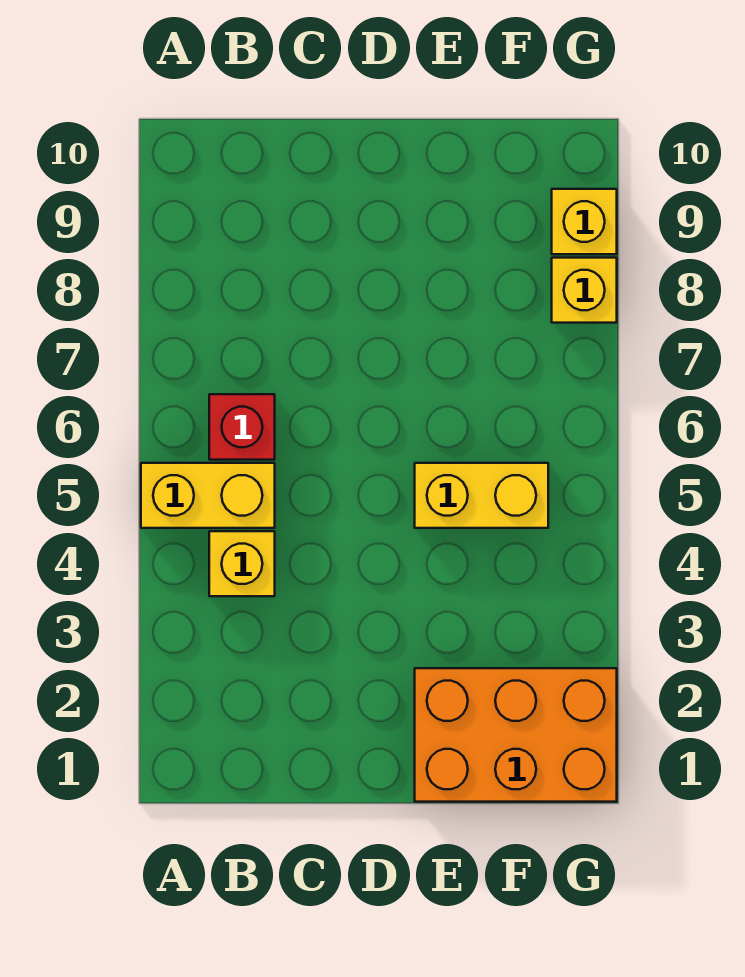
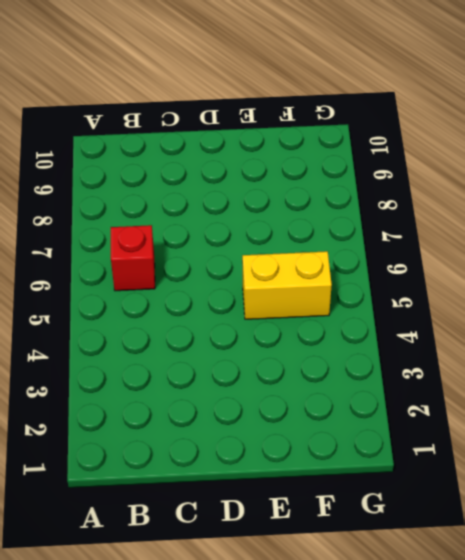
none -> yellow brick A5:B5 level 1
none -> yellow brick B4 level 1

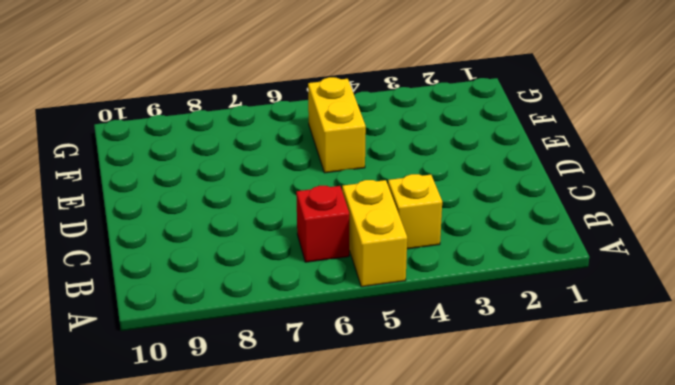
none -> orange brick E1:G2 level 1
none -> yellow brick G8 level 1

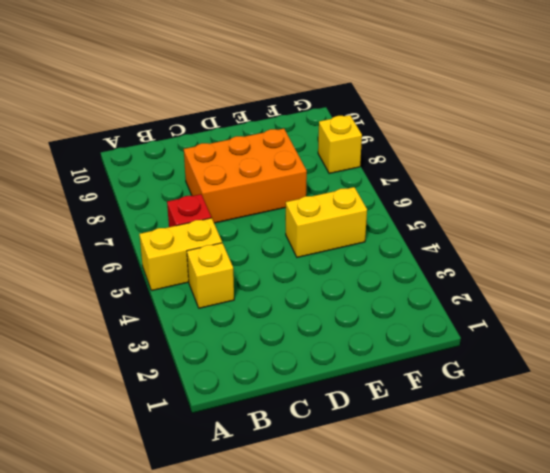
orange brick C7:E8 level 1 -> orange brick E1:G2 level 1
none -> yellow brick G9 level 1

